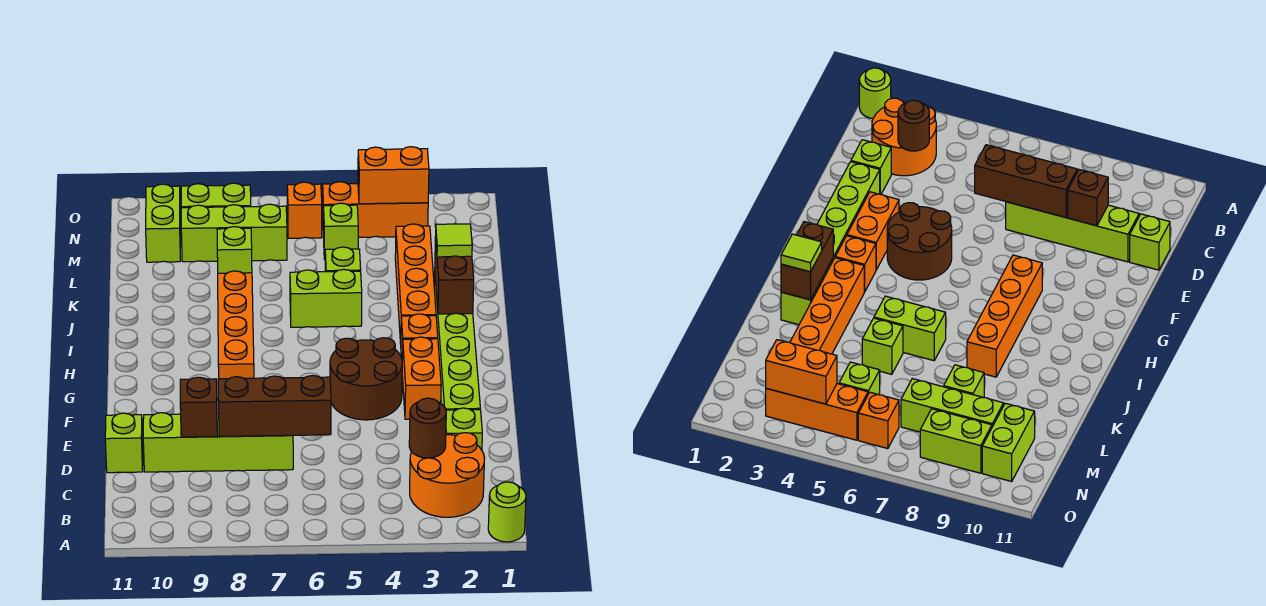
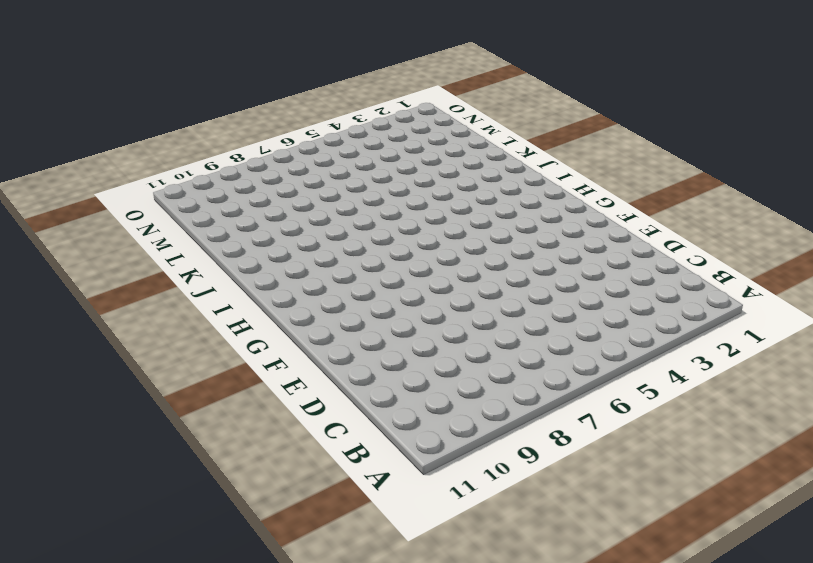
none -> lime round brick A1 level 1
none -> orange round brick B2:C3 level 1
none -> lime brick D2 level 1

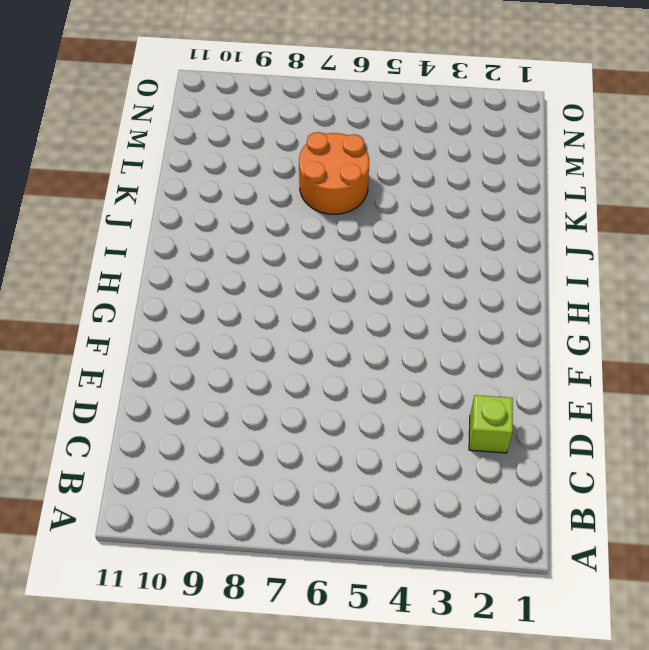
orange round brick K6:L7 level 1 -> orange round brick B2:C3 level 1
none -> lime round brick A1 level 1
none -> lime brick D7:D10 level 1
none -> lime brick D11 level 1

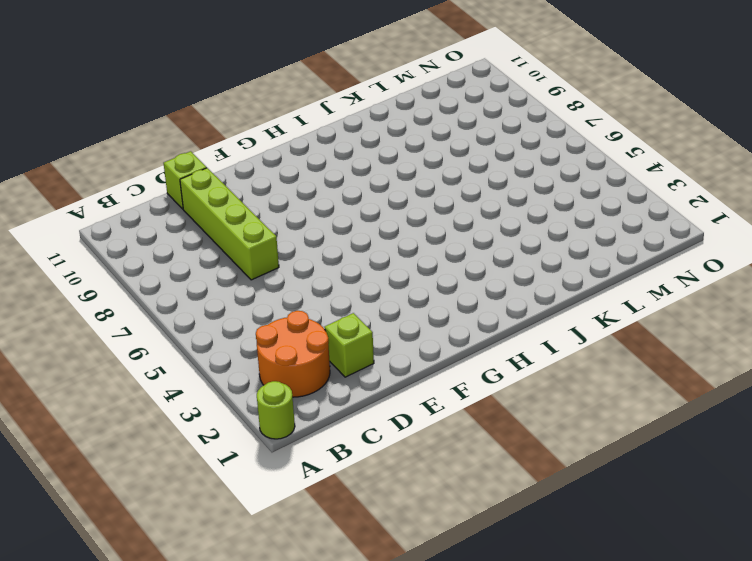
none -> lime brick E2:J2 level 1
none -> orange brick F3:G3 level 1
none -> brown round brick F4:G5 level 1

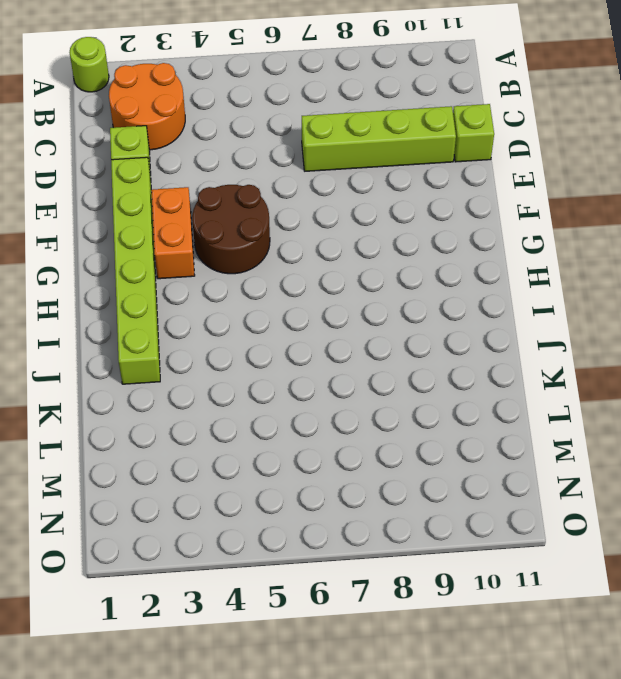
none -> orange brick G8:J8 level 1
none -> orange brick H3 level 1
none -> orange brick I3:L3 level 1

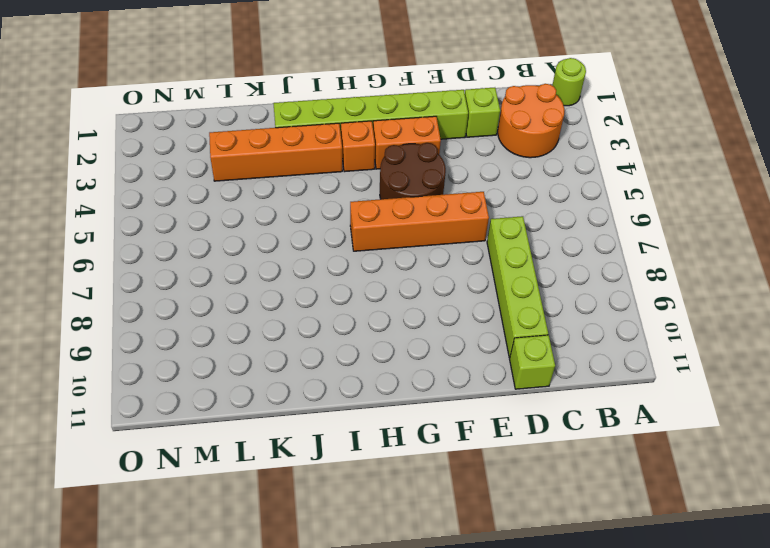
orange brick E6:H6 level 1 -> orange brick G8:J8 level 1
none -> lime brick J5:J6 level 1
none -> lime brick K5 level 1
none -> lime brick L8 level 1

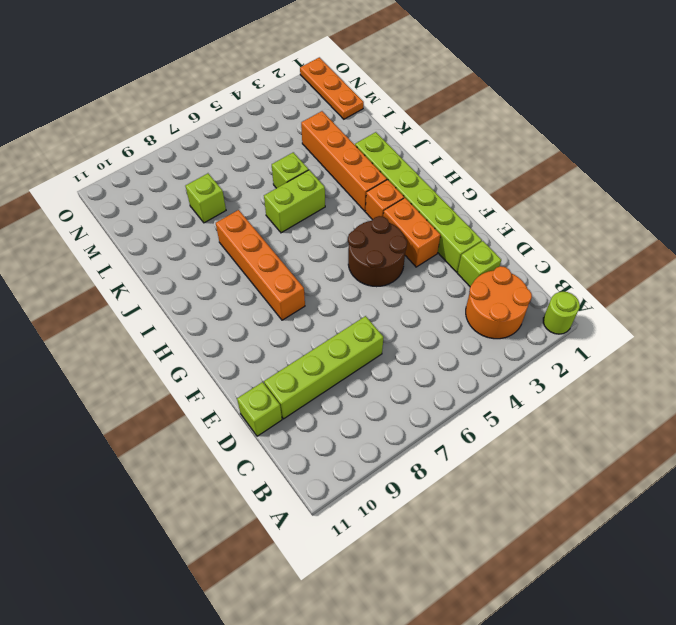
orange plate M1:O1 level 1 -> none
none -> lime brick M5 level 1
none -> lime brick M7:M9 level 1
none -> lime brick M10:N10 level 1

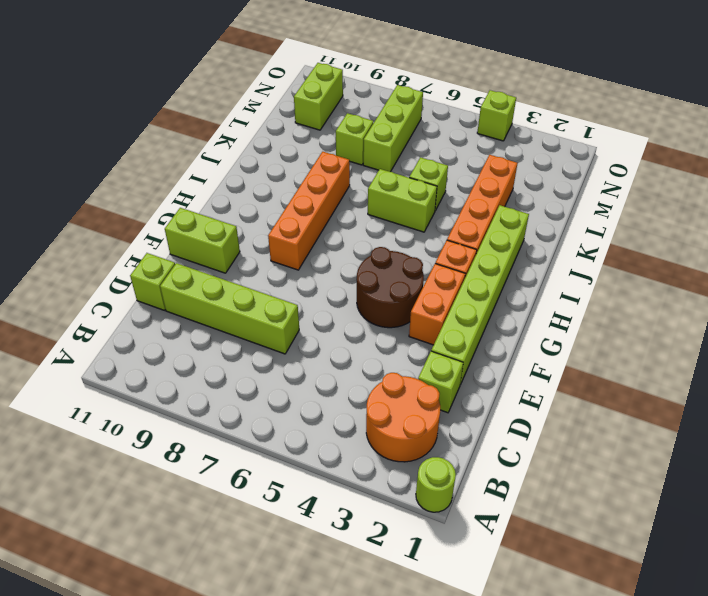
lime brick F10:F11 level 1 -> lime brick N8:N9 level 1
lime brick L7:N7 level 1 -> lime brick M7:M9 level 1
lime brick O4 level 1 -> lime brick M5 level 1
none -> orange brick N3:N5 level 1
none -> orange brick N6 level 1
none -> brown round brick C3 level 2

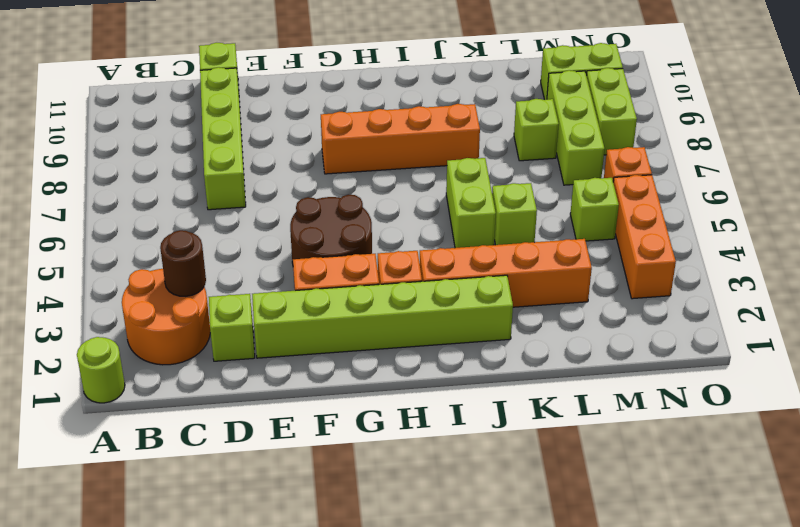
none -> brown brick D6:D8 level 2
none -> brown brick D9 level 2
none -> brown brick I2:J2 level 2

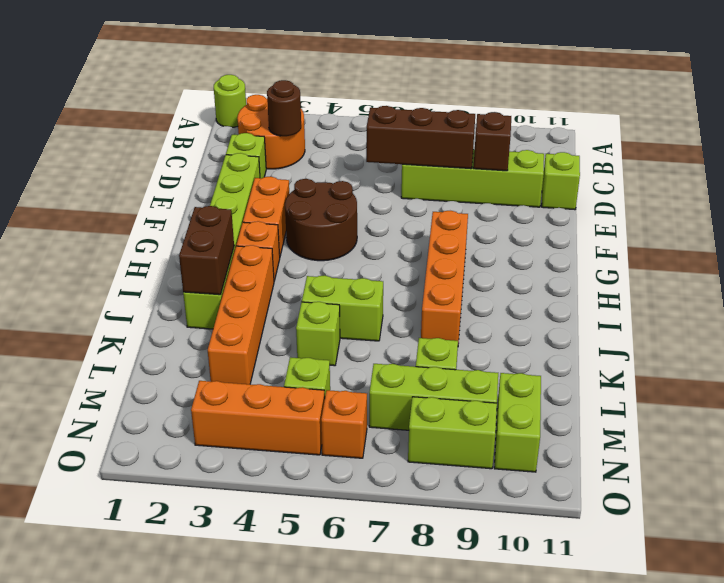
none -> orange brick N3:N4 level 2
none -> lime tile J2 level 3

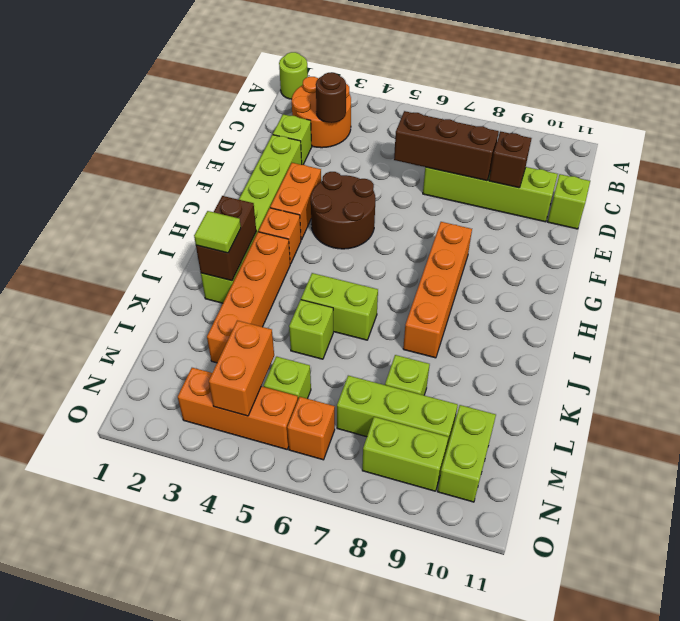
orange brick M4:N4 level 2 -> orange brick N3:N4 level 2

